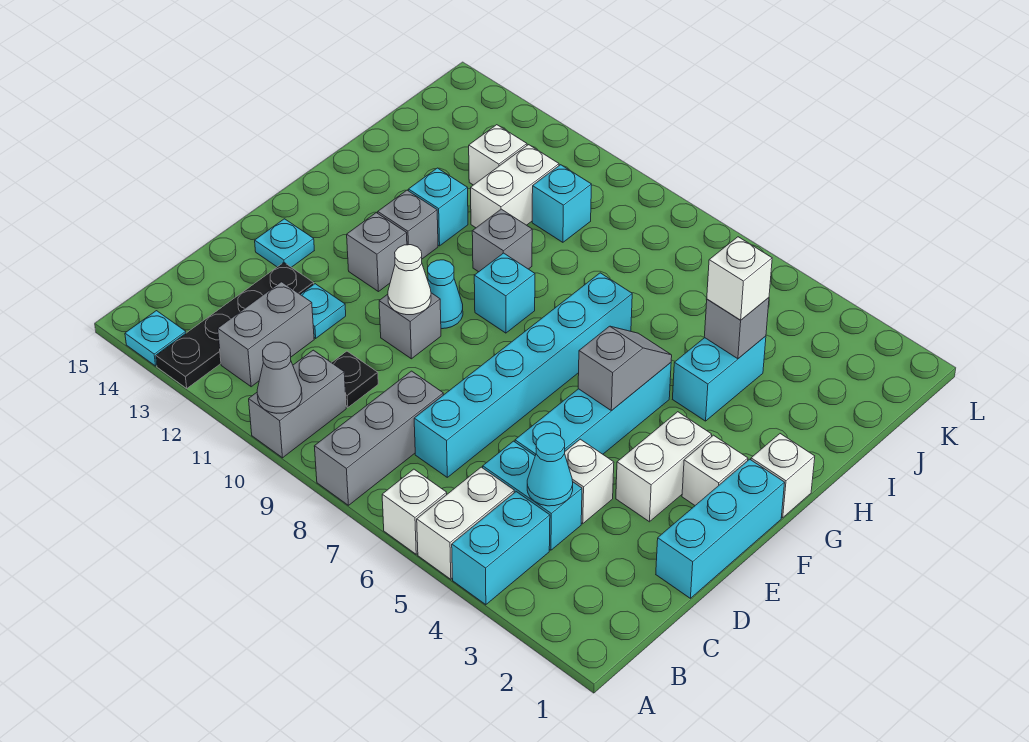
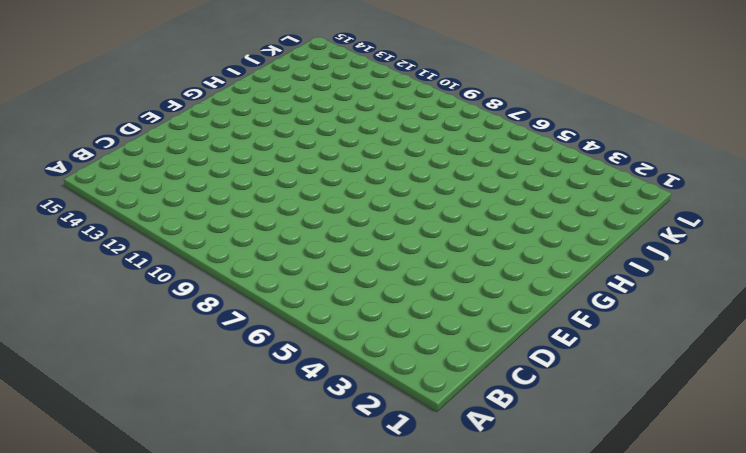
none -> cyan brick A4:B4 level 1
none -> white brick A5:B5 level 1
none -> white brick A6 level 1
none -> grey brick A8:C8 level 1

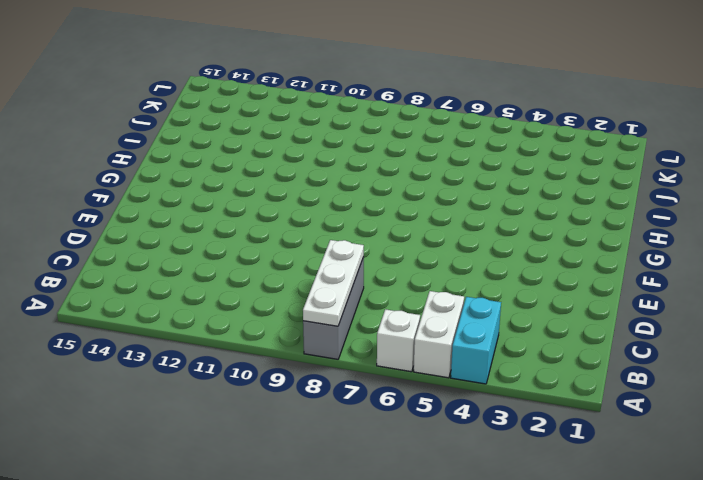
white plate A8:C8 level 2 -> none
none -> grey brick A10:B10 level 1
none -> black plate A13:D13 level 1
none -> cyan plate A14 level 1
none -> grey brick B12:C12 level 1

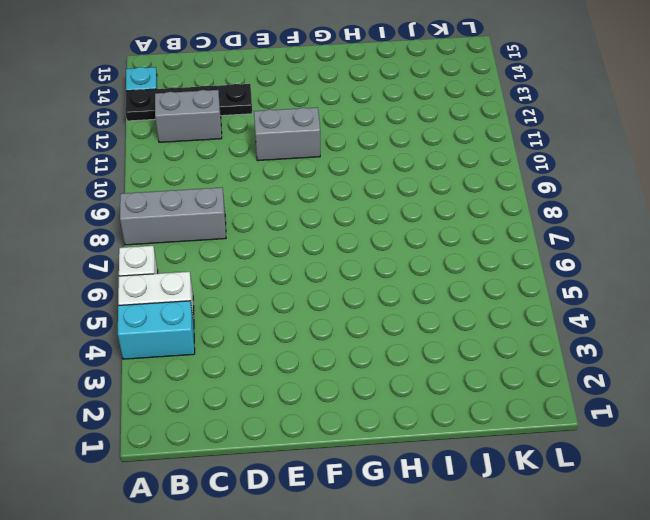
grey brick E11:F11 level 1 -> grey brick A10:B10 level 1
none -> cyan brick C4:C5 level 1
none -> cyan brick C7:H7 level 1
none -> black plate C10 level 1
none -> cyan brick D1:F1 level 1

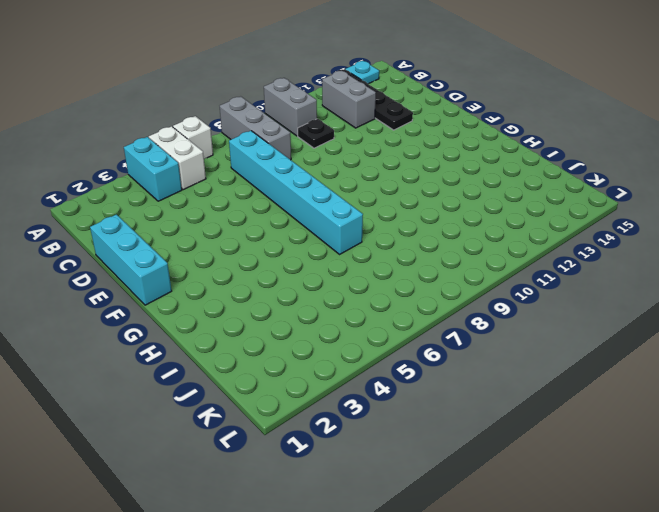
none -> cyan brick C4:C5 level 1
none -> white brick D4 level 1
none -> cyan brick D5:G5 level 1
none -> cyan plate D12 level 1

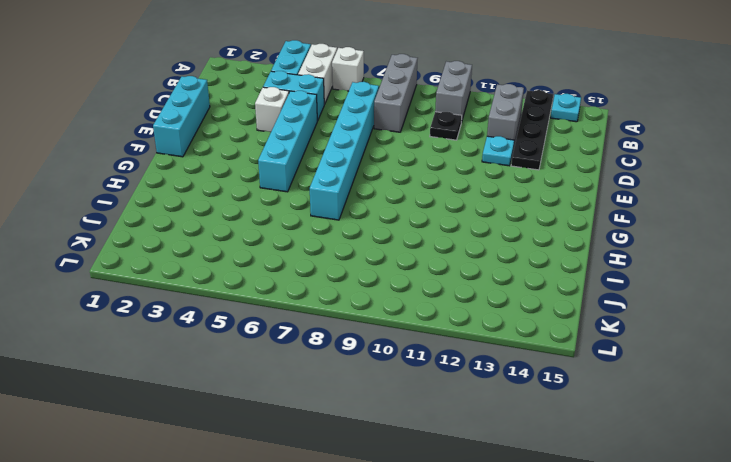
none -> white brick E3:F3 level 1
none -> grey brick E10 level 1
none -> cyan plate E14 level 1
none -> white brick F2 level 1

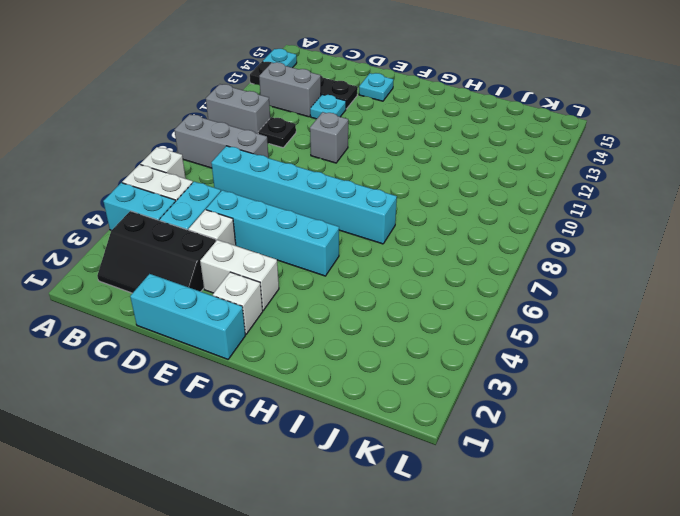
black slope B2:D3 level 1 top 3 -> none
none -> cyan cone F10 level 1
none -> grey brick F12 level 1
none -> white brick G1 level 1
none -> cyan brick G9 level 1

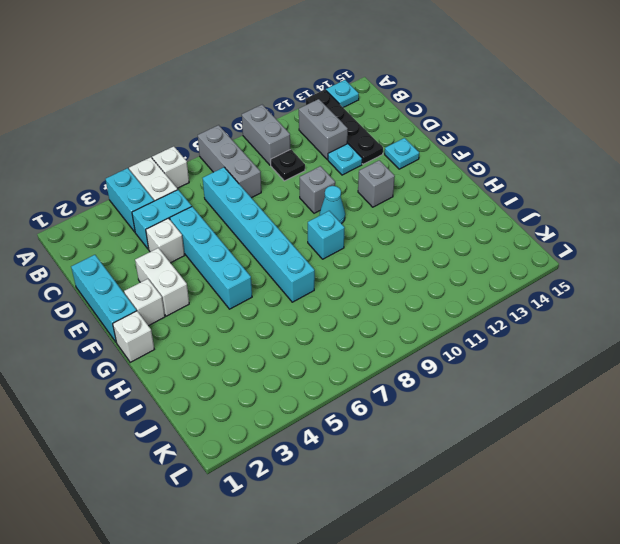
none -> grey brick G12 level 1
none -> cyan brick H4:I4 level 1
none -> grey brick H10 level 1
none -> cyan brick H12 level 1

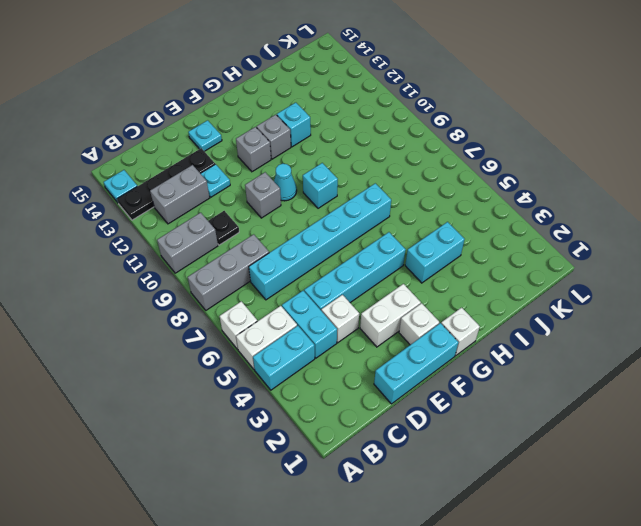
none -> grey brick H10 level 1
none -> white brick I11:J11 level 1
none -> cyan brick J10 level 1
none -> white brick J12 level 1

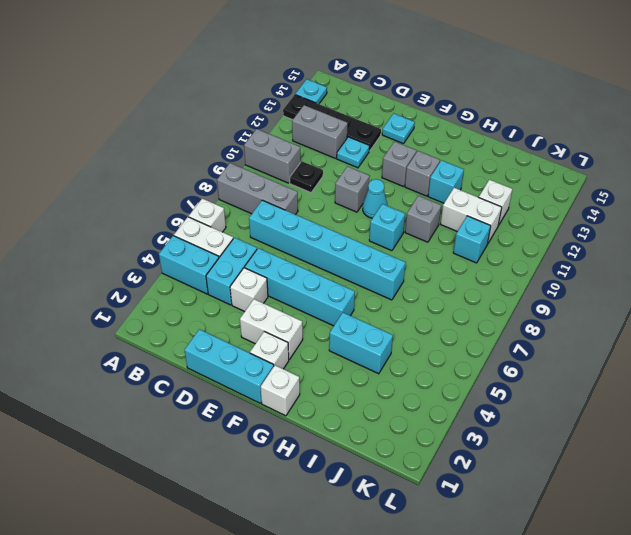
none -> grey cone A10 level 2
none -> cyan cone C4 level 2
none -> white cone E10 level 2
none -> grey slope F5:G5 level 2 top F

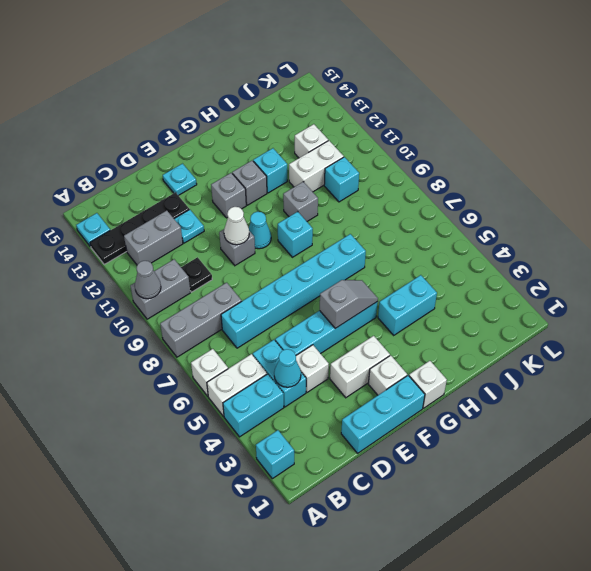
cyan brick A2 level 1 -> none
none -> grey brick I4 level 2
none -> white brick I4 level 3

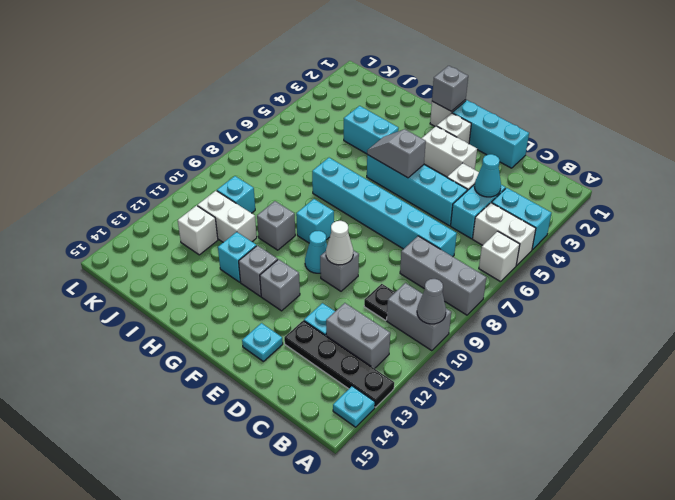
grey brick G1 level 2 -> grey brick I4 level 2
none -> white brick I4 level 3

